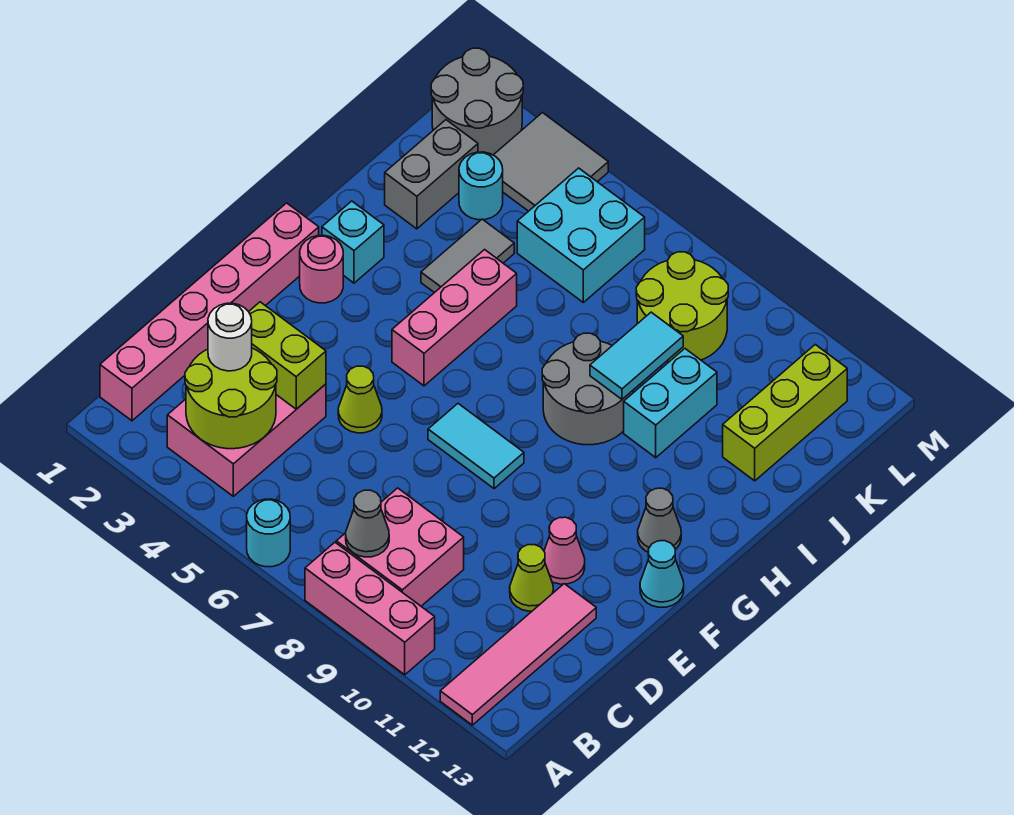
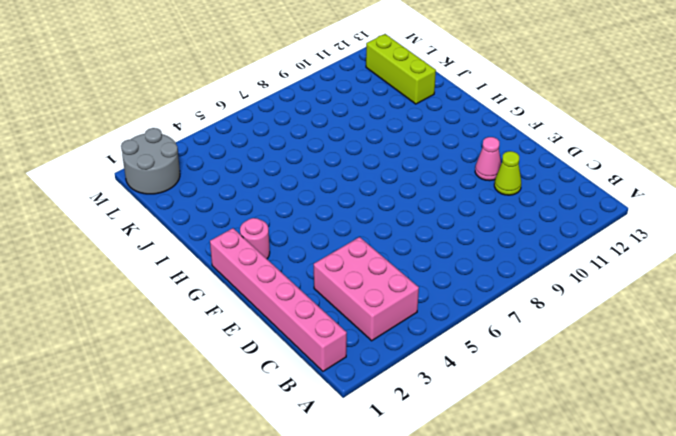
none -> cyan round brick A6 level 1
none -> pink brick A8:A10 level 1
none -> pink tile A12:D12 level 1
none -> pink brick B8:C9 level 1

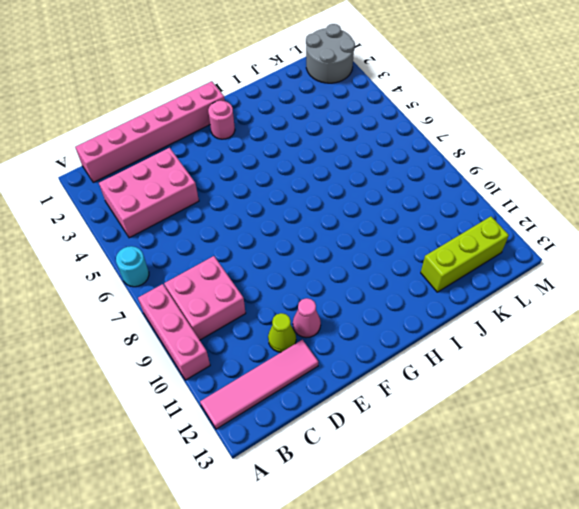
none -> lime cone E5 level 1
none -> cyan tile F7:F8 level 1
none -> cyan cone F13 level 1
none -> pink brick G5:I5 level 1

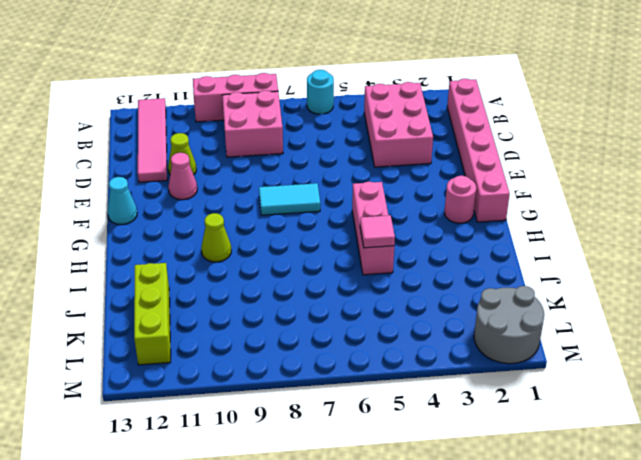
lime cone H10 level 1 -> lime cone E5 level 1
pink tile I5 level 2 -> none
none -> grey cone G12 level 1
none -> cyan brick H2 level 1
none -> grey round brick H8:I9 level 1
none -> grey tile I4:J4 level 1

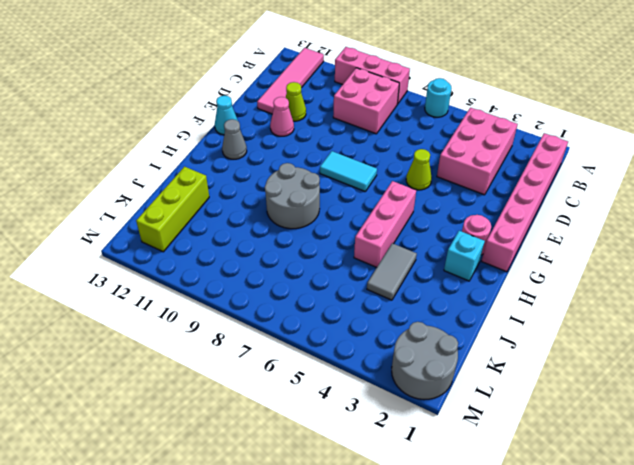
none -> cyan brick I10:J10 level 1
none -> grey brick J2:K2 level 1
none -> cyan round brick K3 level 1
none -> cyan brick K5:L6 level 1

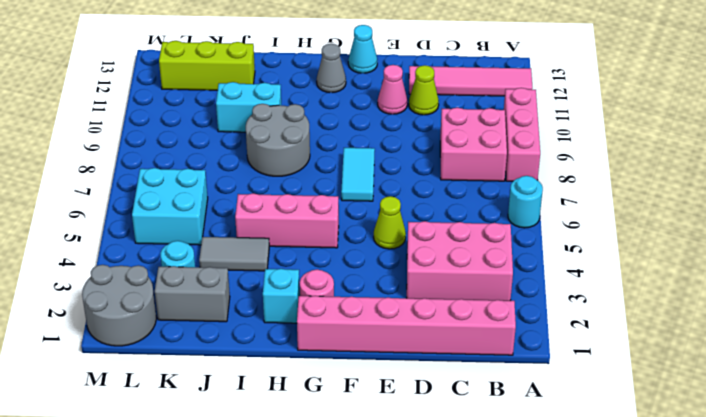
none -> lime round brick K8:L9 level 1
none -> grey tile L3:M4 level 1
none -> lime round brick B3:C4 level 2
none -> grey cone B8 level 2

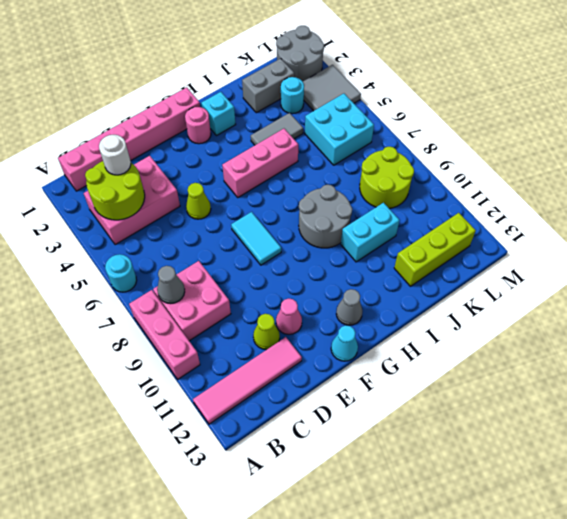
none -> lime brick D3:D4 level 2
none -> cyan tile I9:J9 level 2

